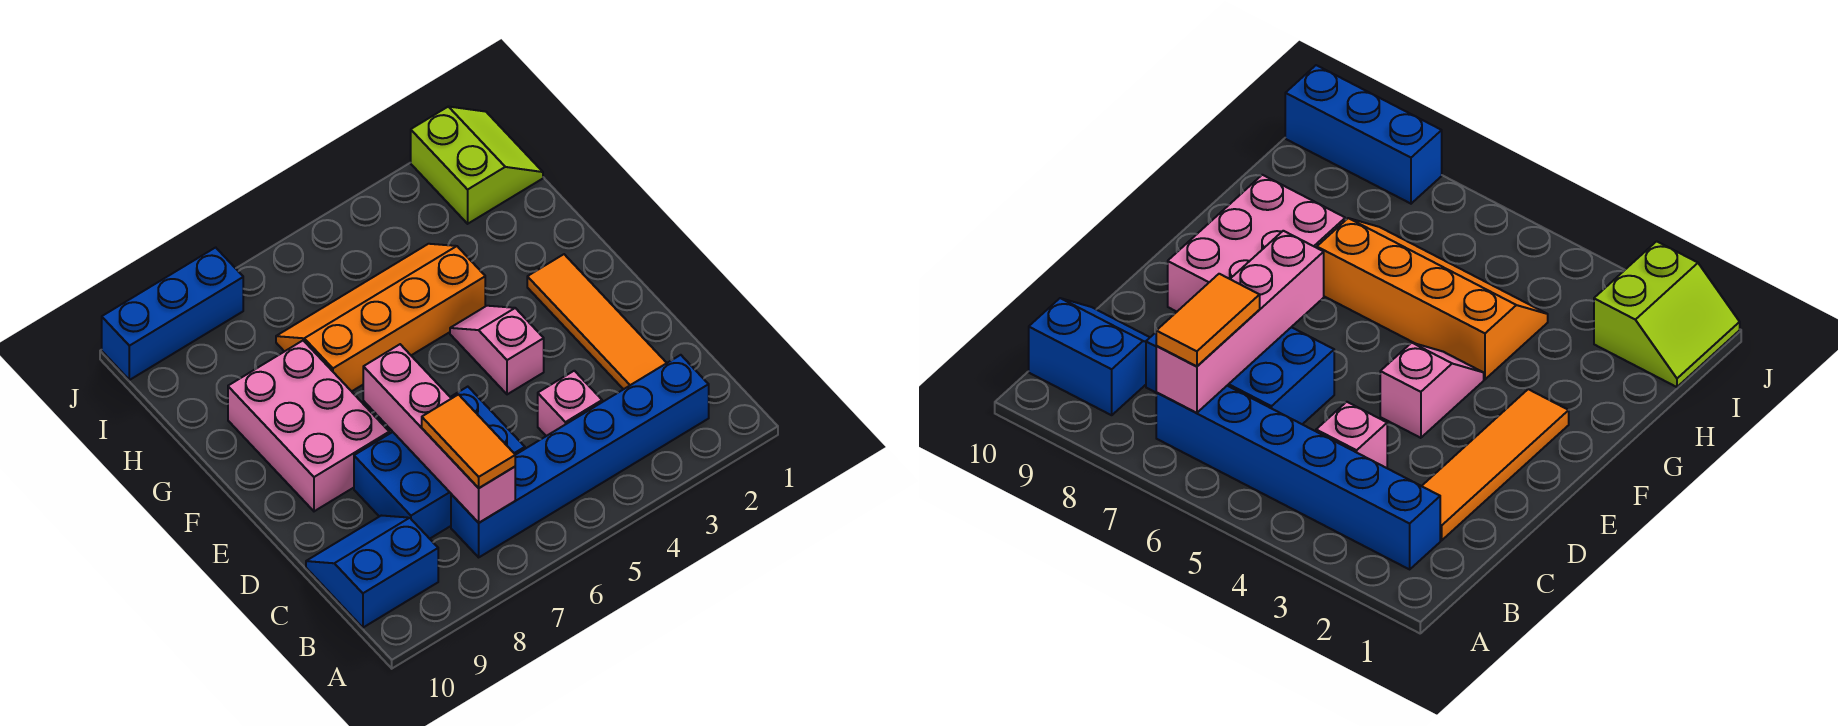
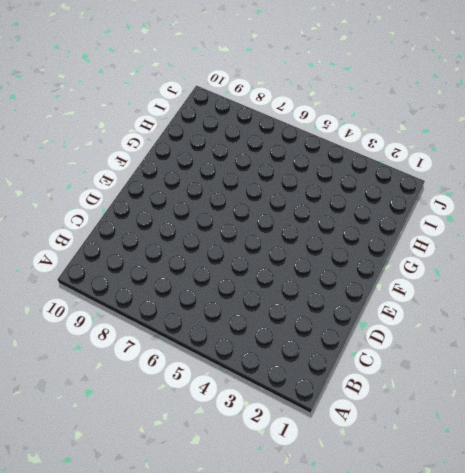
none -> blue brick B2:B7 level 1
none -> blue slope B9:C10 level 1 top B
none -> orange tile C2:F2 level 1

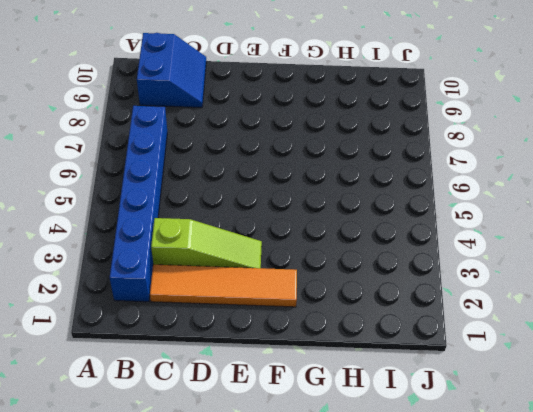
lime slope C3:E3 level 1 top C -> none
none -> pink brick C4 level 1
none -> blue brick C6:D8 level 1
none -> pink slope E4:F4 level 1 top E

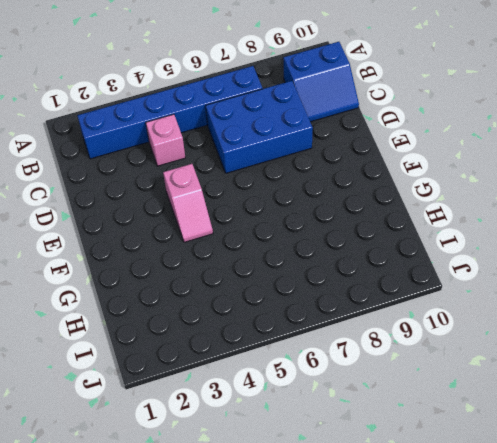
none -> orange tile C2:F2 level 1
none -> pink brick E8:G9 level 1
none -> orange slope G4:H7 level 1 top G

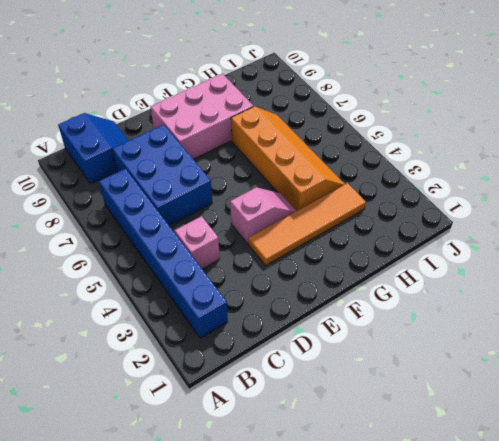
orange tile E3:H3 level 1 -> orange tile C2:F2 level 1
none -> lime slope I1:J2 level 1 top 2
none -> blue brick J8:J10 level 1
none -> pink brick B7:E7 level 2

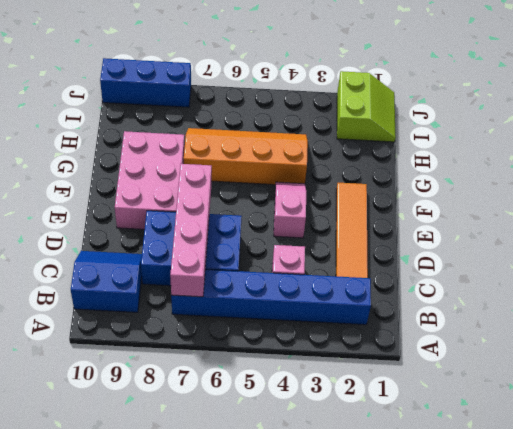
none -> orange tile B7:C7 level 3

